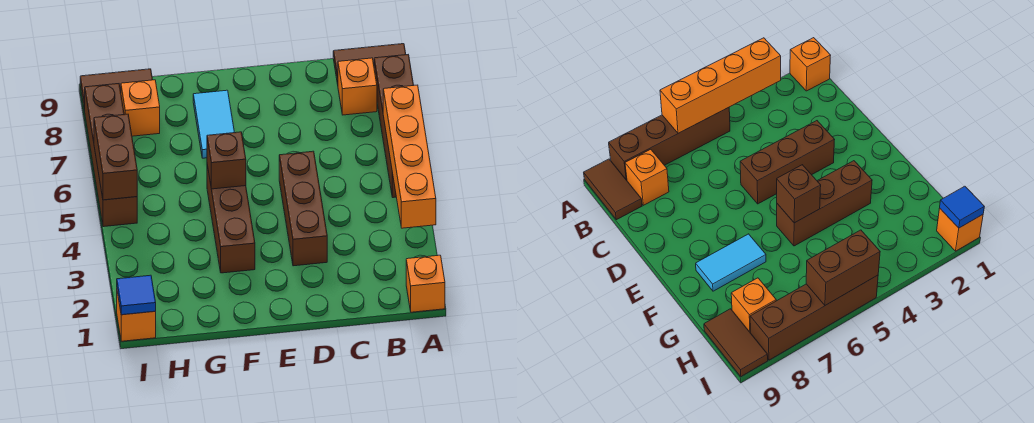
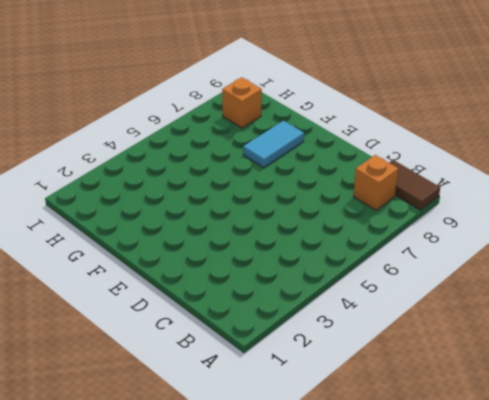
none -> orange brick A1 level 1
none -> brown brick A5:A8 level 1
none -> brown brick D3:D5 level 1

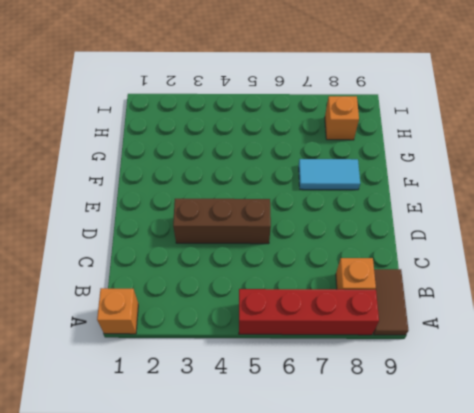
red brick A5:A8 level 1 -> brown brick A5:A8 level 1
none -> brown brick F3:F5 level 1
none -> brown tile H9:I9 level 1
none -> orange brick I1 level 1

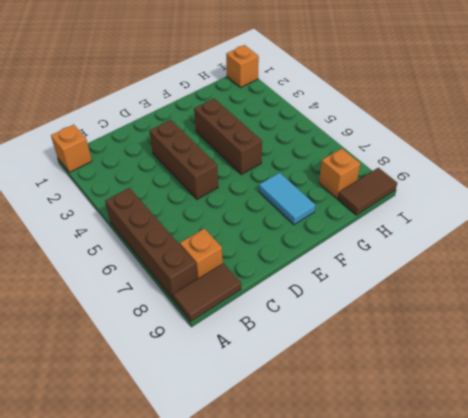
none -> brown brick I5:I8 level 1
none -> orange brick A3:A6 level 2
none -> brown brick F5 level 2

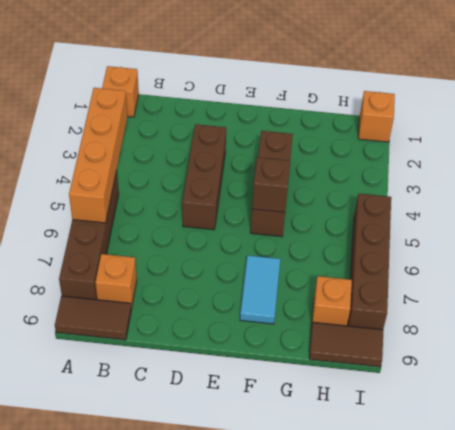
none -> blue tile I1 level 2
none -> brown brick I5:I6 level 2

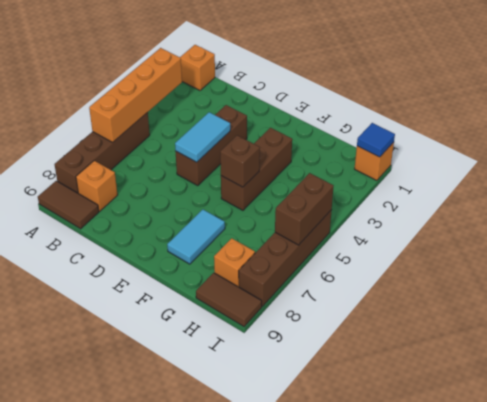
cyan tile D4:D5 level 2 -> none

